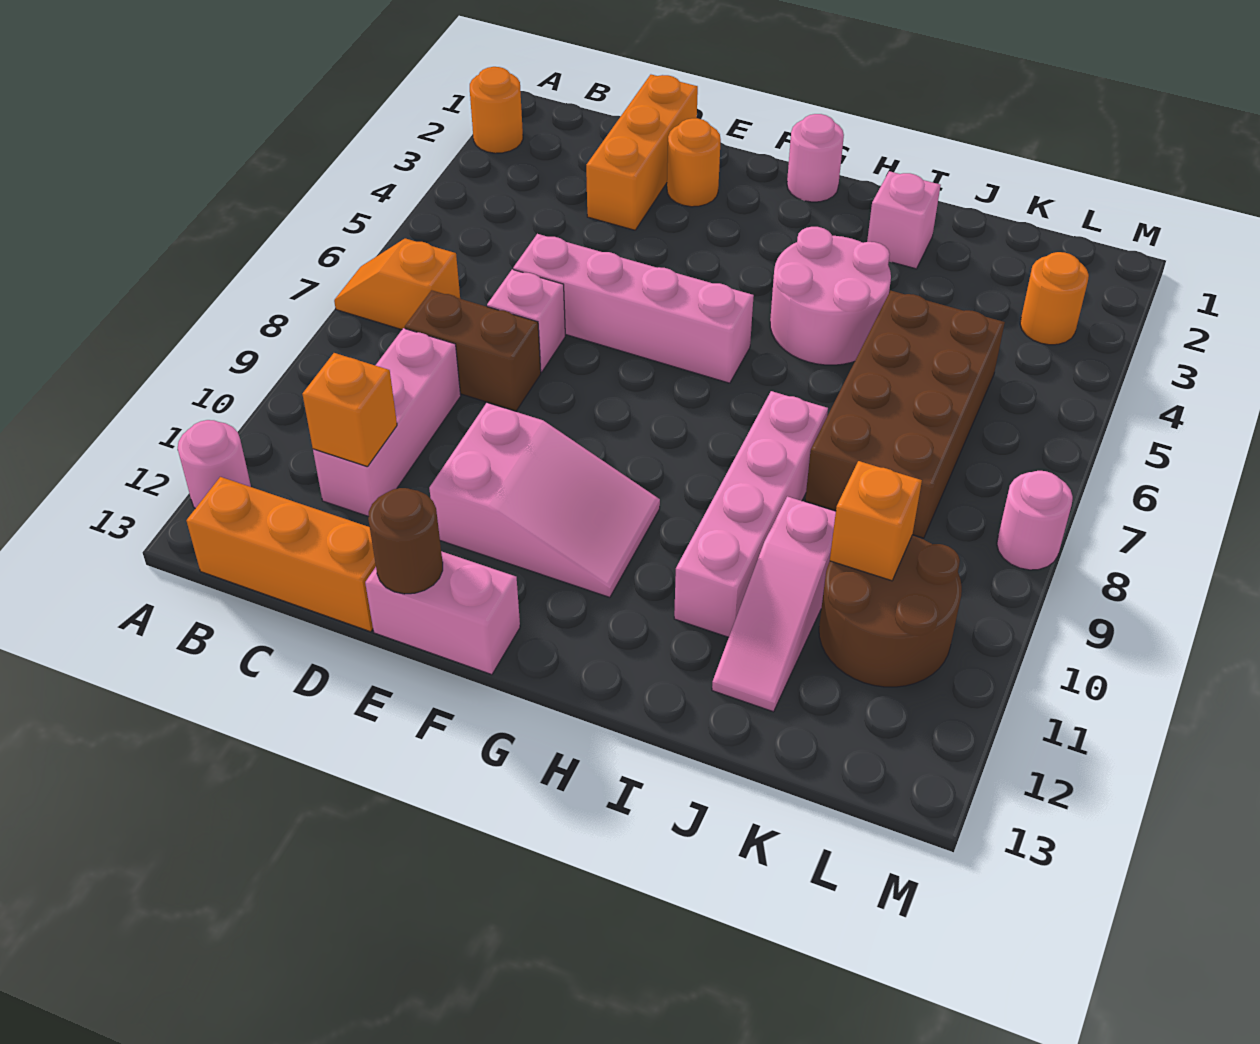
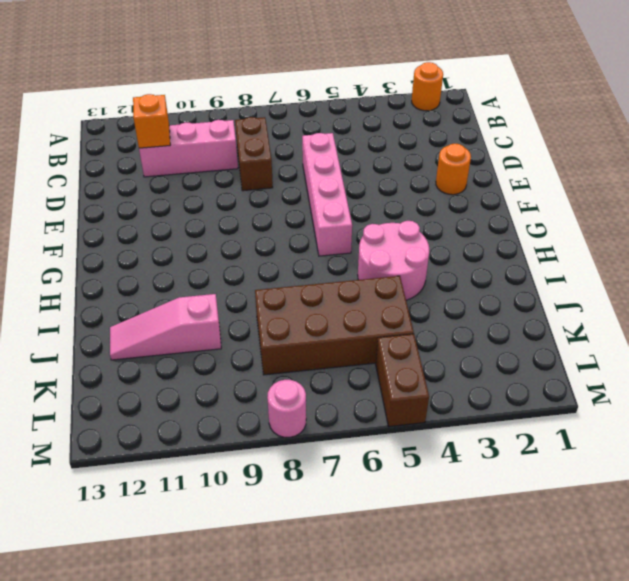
brown brick L5:M5 level 1 -> none
none -> orange slope A7:B7 level 1 top B
none -> pink round brick A12 level 1
none -> orange brick B13:D13 level 1

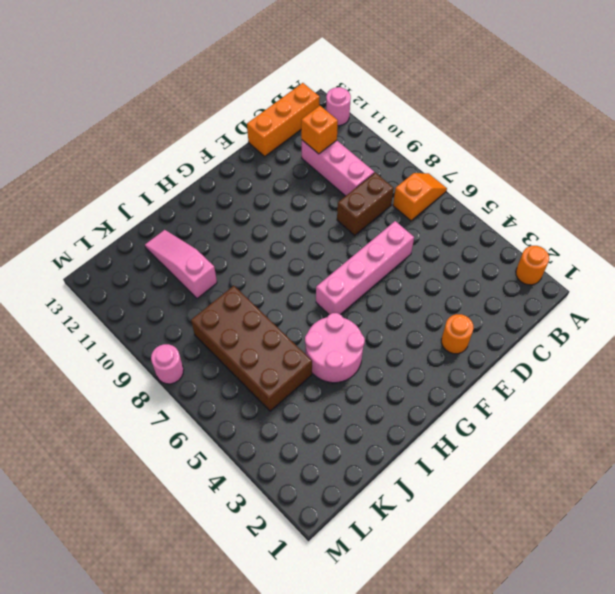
none -> orange brick D1:D3 level 1
none -> pink brick D7 level 1
none -> pink slope E10:G11 level 1 top E

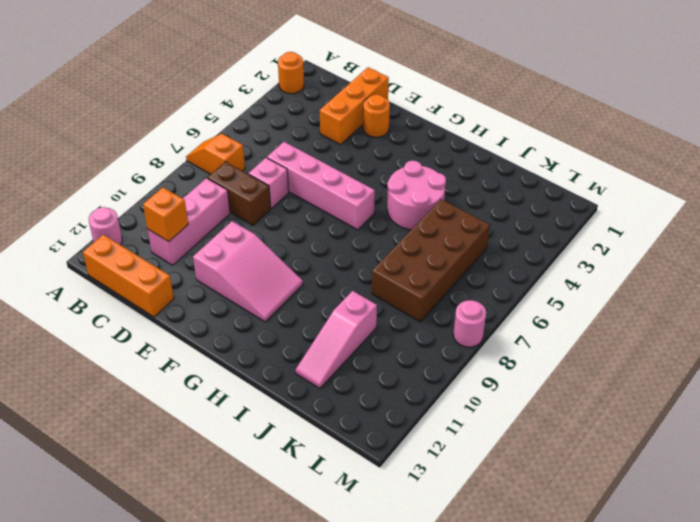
none -> pink brick E13:F13 level 1
none -> pink round brick G1 level 1
none -> pink brick I2 level 1

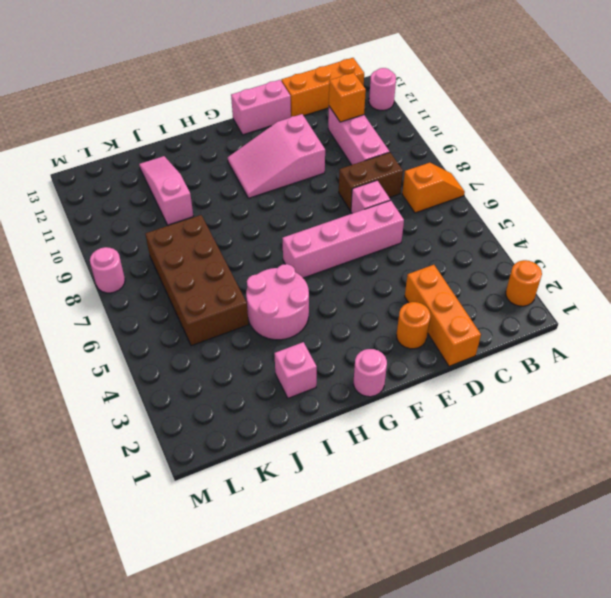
none -> pink brick I8:I11 level 1
none -> brown round brick K10:L11 level 1
none -> orange round brick L3 level 1

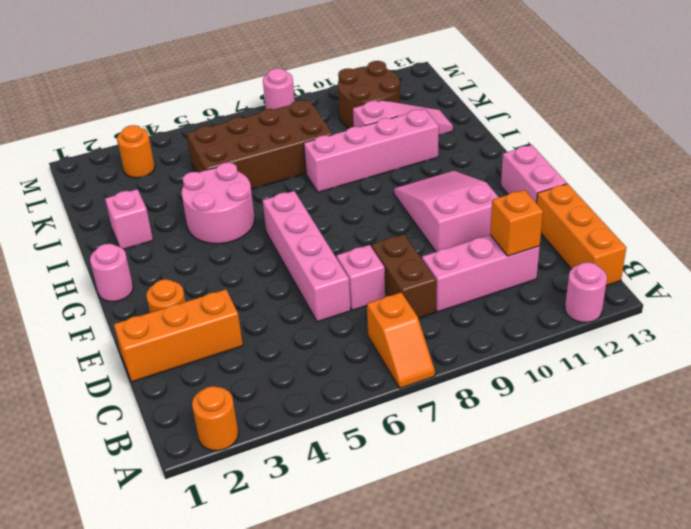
none -> brown round brick E13 level 2
none -> orange brick K10 level 2

